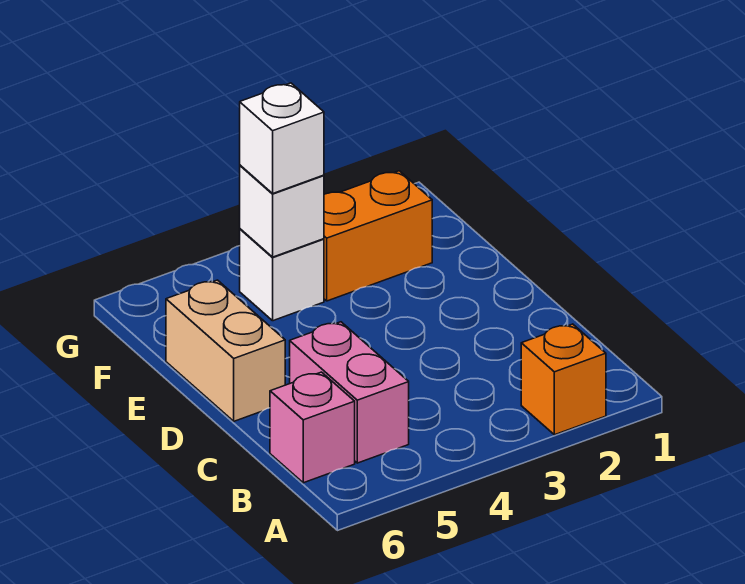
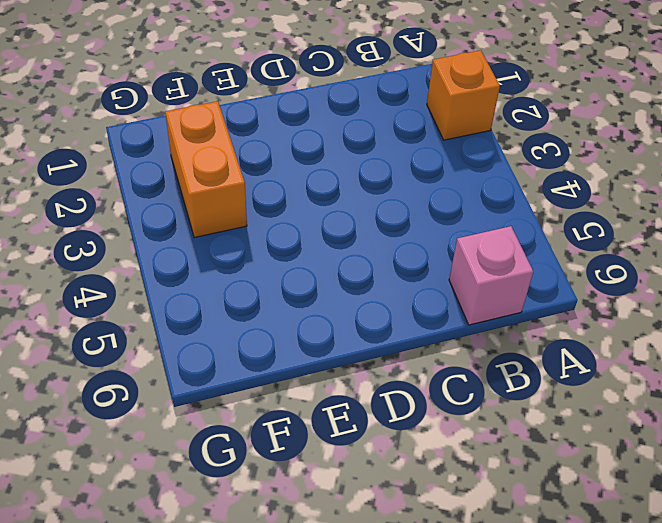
none -> pink brick B5:C5 level 1
none -> tan brick D6:E6 level 1

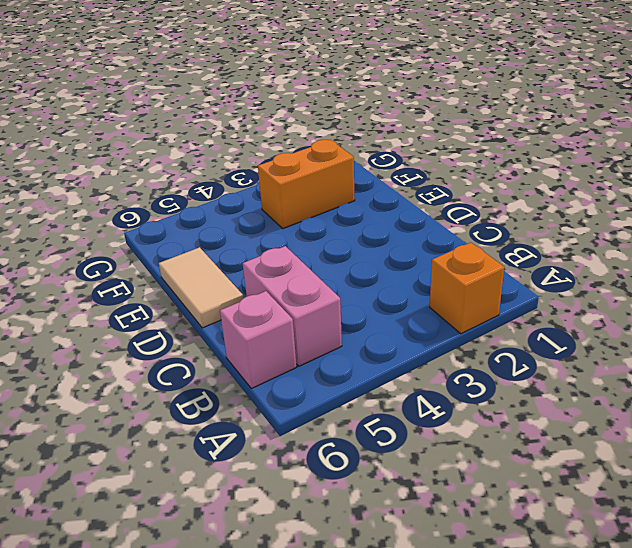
tan tile D6:E6 level 1 -> tan brick D6:E6 level 1
none -> white brick F4 level 1
none -> white brick F4 level 2

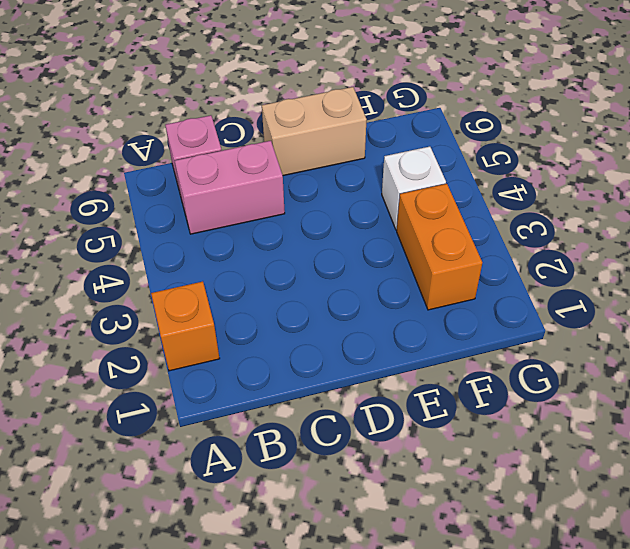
none -> white brick F4 level 2
none -> white brick F4 level 3

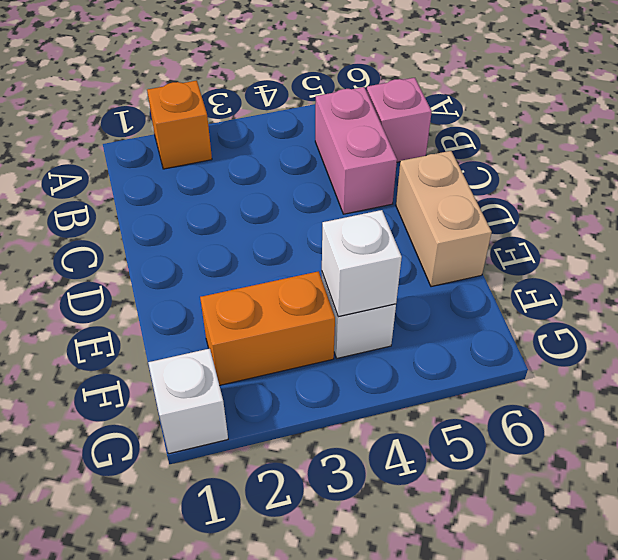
white brick G1 level 1 -> white brick F4 level 3

